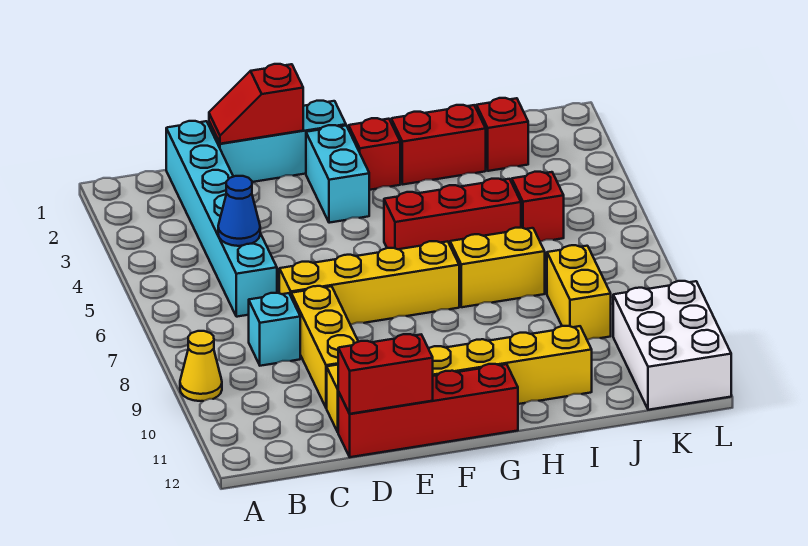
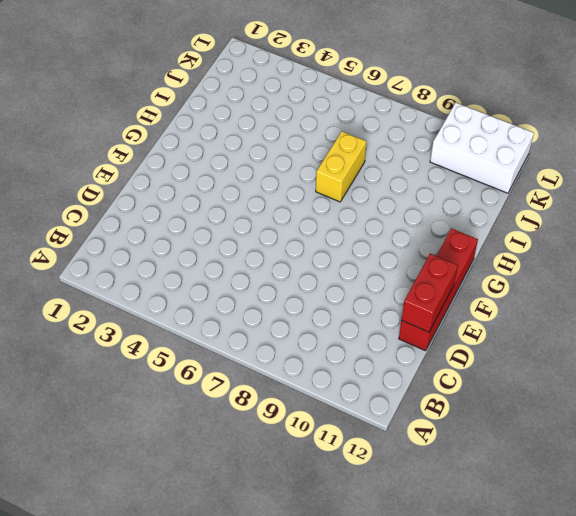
none -> yellow cone A9 level 1
none -> cyan brick C1:C6 level 1
none -> cyan brick C8 level 1

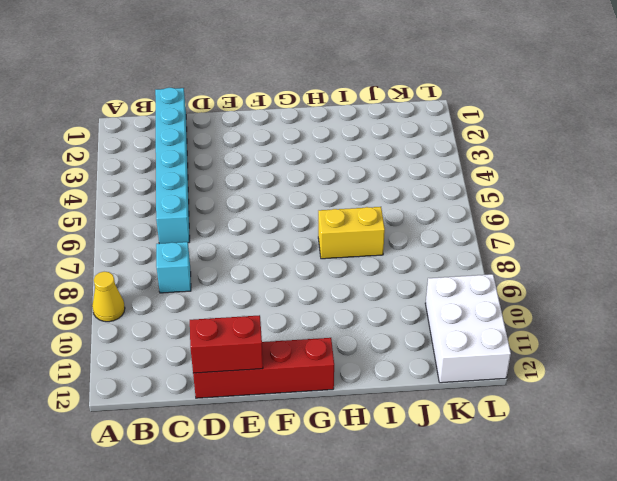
none -> cyan brick D1:F1 level 1
none -> yellow brick D7:G7 level 1
none -> yellow brick D8:D10 level 1

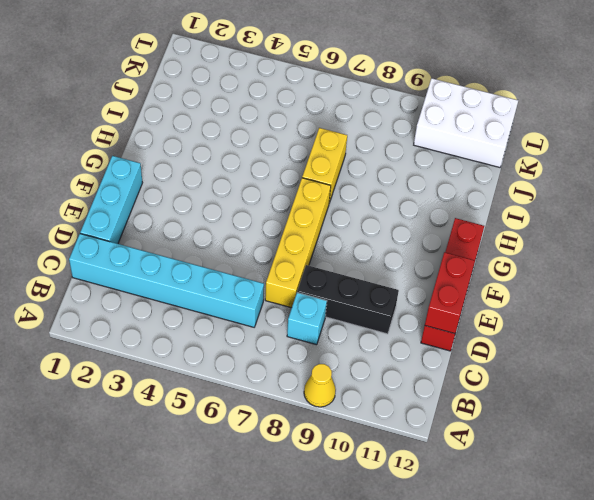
black brick D8:D10 level 1 -> yellow brick D8:D10 level 1
none -> yellow brick D11:I11 level 1
none -> cyan brick F2:F3 level 1
none -> red brick G2 level 1

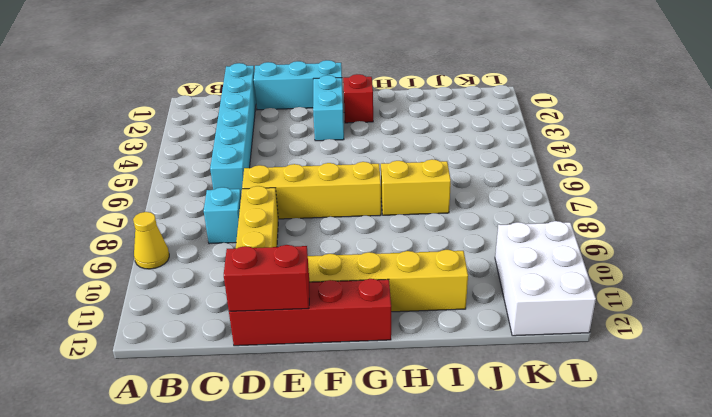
none -> red brick G5:I5 level 1
none -> red brick H2:I2 level 1
none -> red brick J2 level 1

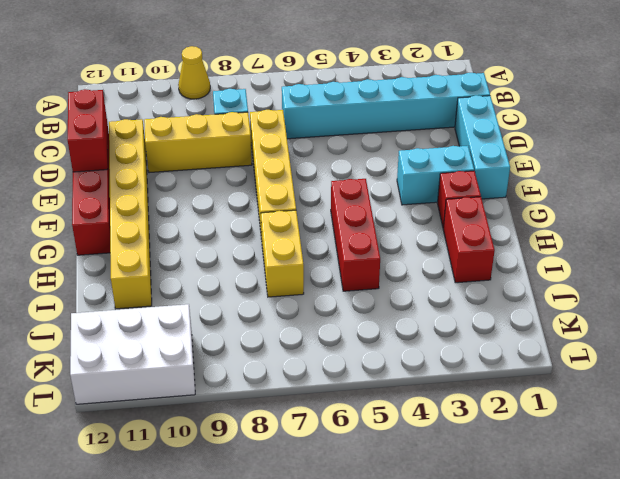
none -> red brick J2 level 1
none -> red brick J5 level 1
none -> yellow brick J8:J9 level 1

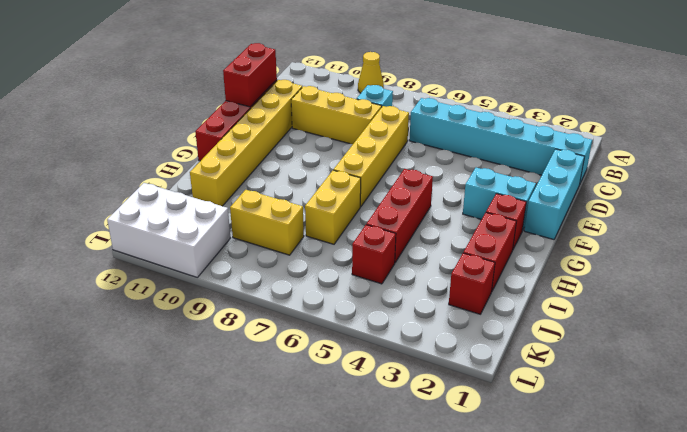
none -> blue cone C5 level 2
none -> red slope D1:E1 level 2 top E

